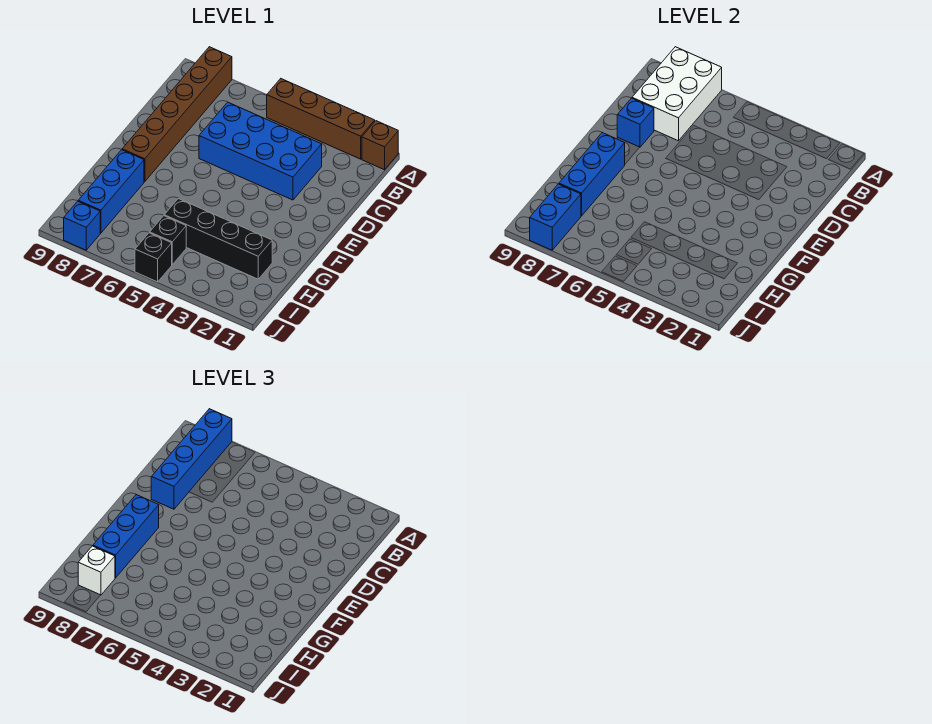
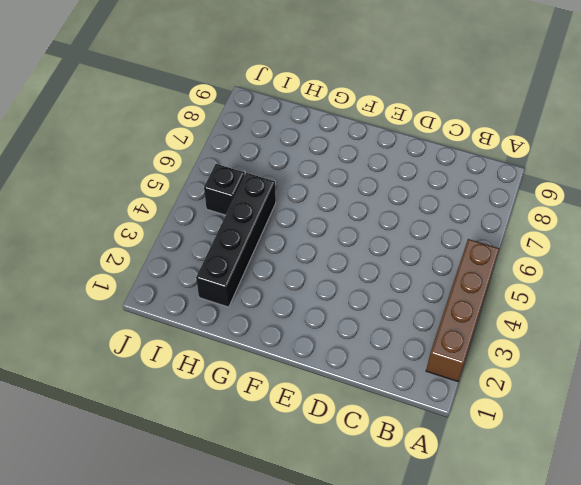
none -> brown brick A1 level 1
none -> brown brick A8:F8 level 1
none -> blue brick C3:D6 level 1

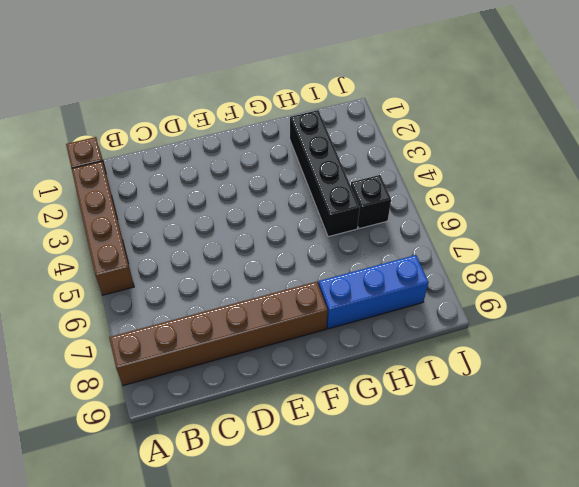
none -> blue brick C3:D6 level 1
none -> black brick J5 level 1
none -> blue brick J8 level 1

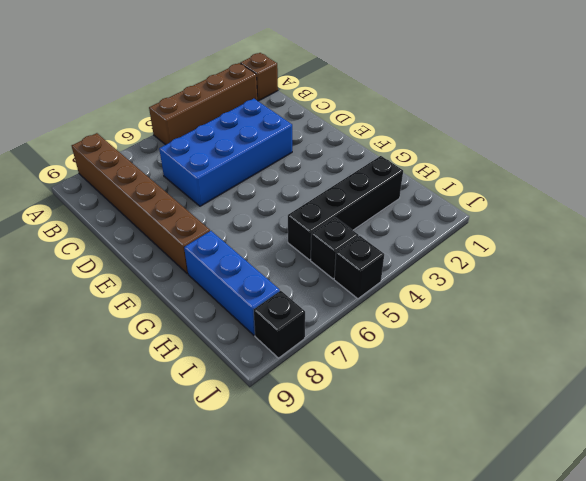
black brick J8 level 1 -> blue brick J8 level 1
none -> white brick A7:C8 level 2
none -> blue brick D8 level 2
none -> blue brick F8:H8 level 2

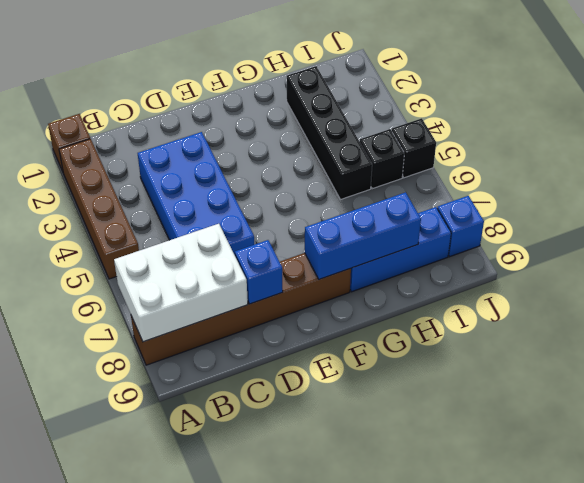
none -> blue brick I8:J8 level 2
none -> blue brick A8:D8 level 3
none -> blue brick F8:H8 level 3

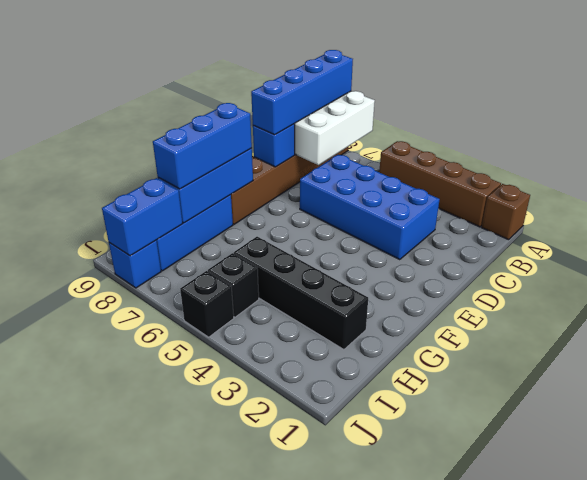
none -> white brick I8 level 3

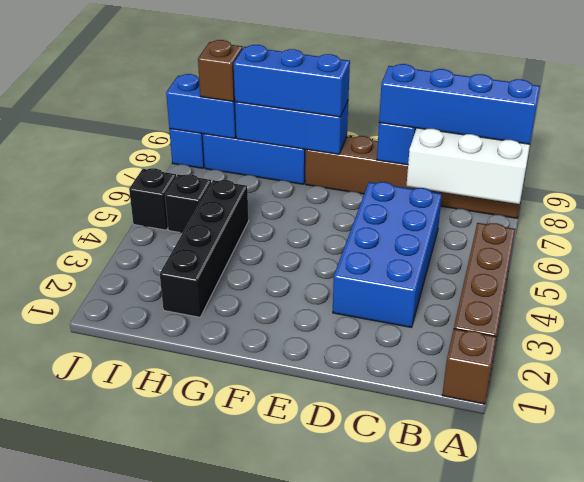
brown brick I8 level 3 -> white brick I8 level 3

